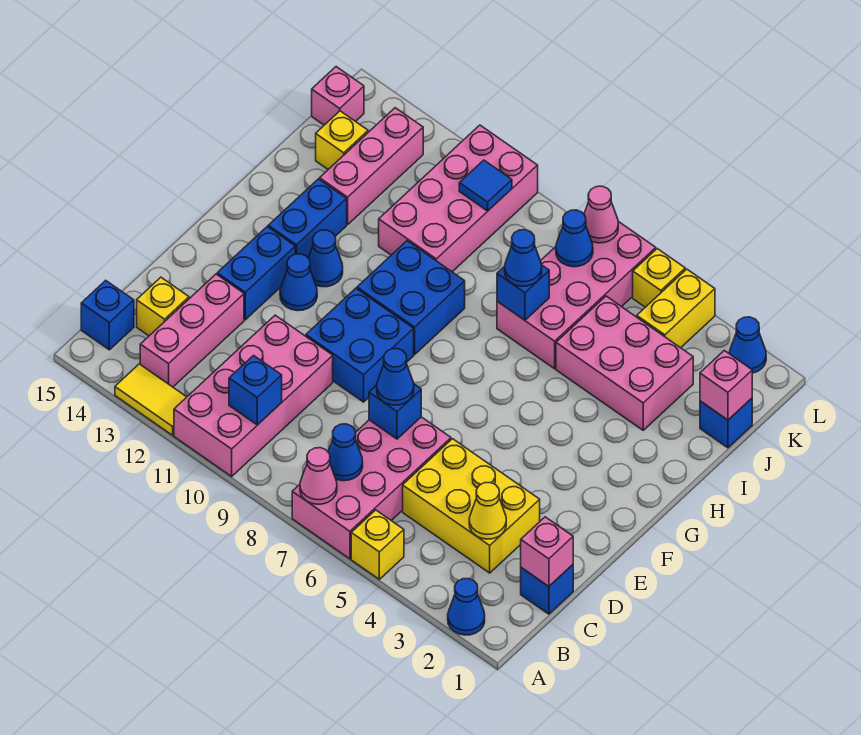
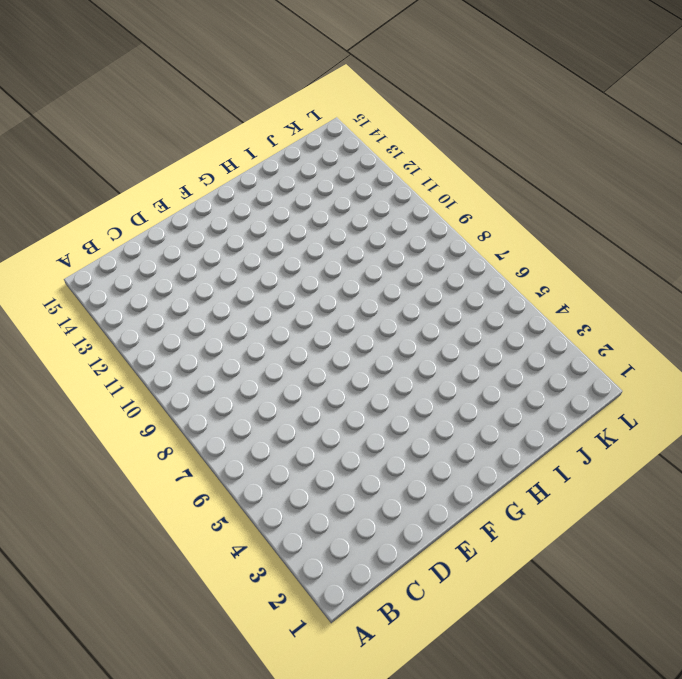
none -> blue cone A2 level 1
none -> yellow brick A5 level 1
none -> pink brick A6:D7 level 1
none -> pink brick A10:D11 level 1

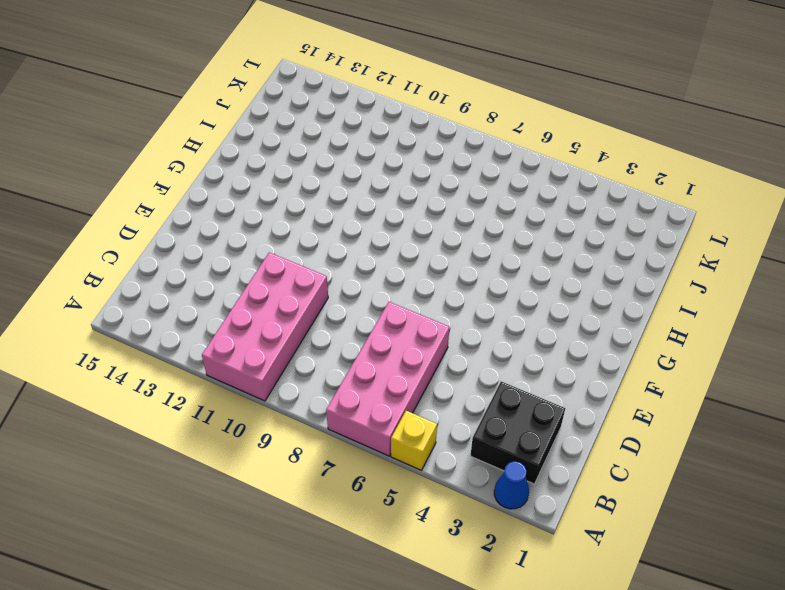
black brick B2:C3 level 1 -> yellow brick C3:D5 level 1
none -> yellow tile A12:A13 level 1
none -> pink brick B13:D13 level 1
none -> blue brick B15 level 1
none -> blue brick C1 level 1

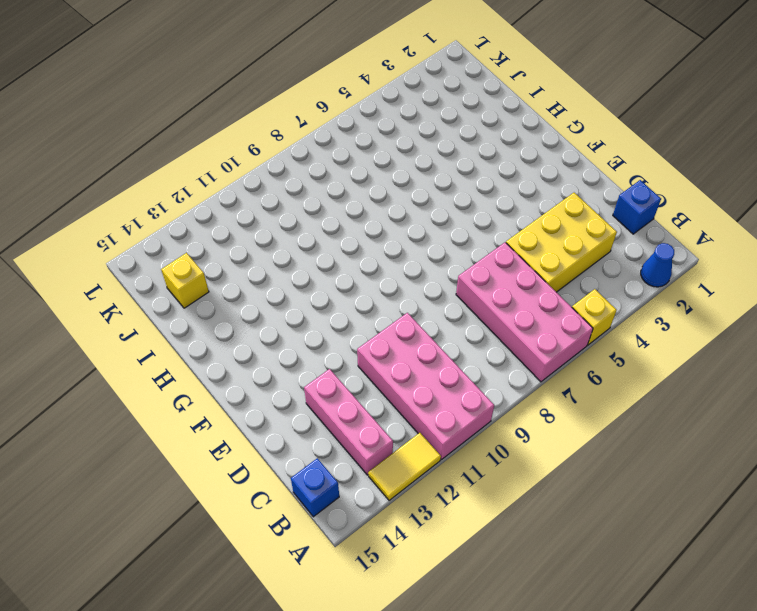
none -> yellow brick C14 level 1
none -> blue brick E9:F10 level 1
none -> blue brick E13:F13 level 1
none -> blue cone F12 level 1

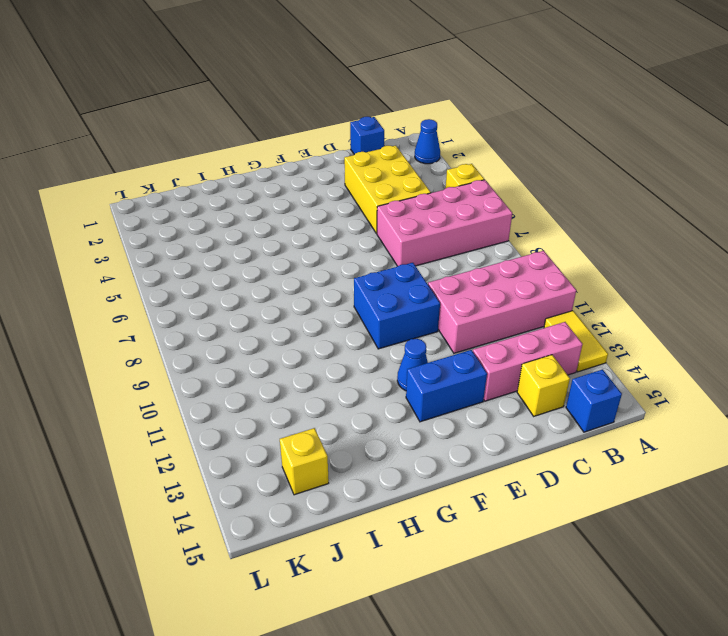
none -> blue brick G9:H10 level 1
none -> blue cone G12 level 1
none -> blue brick G13:H13 level 1
none -> pink brick I3:J5 level 1

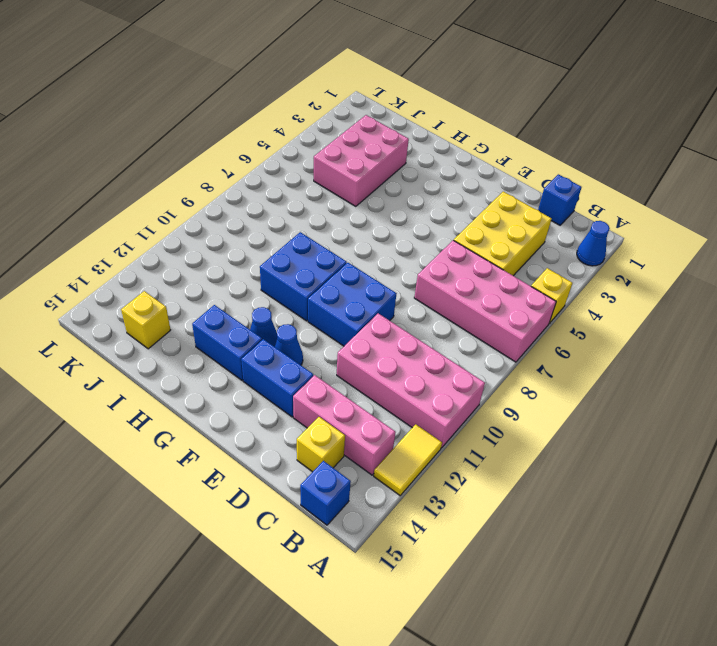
none -> pink brick I6:L7 level 1
none -> pink brick I10:L11 level 1
none -> pink brick I13:K13 level 1
none -> blue brick J1 level 1

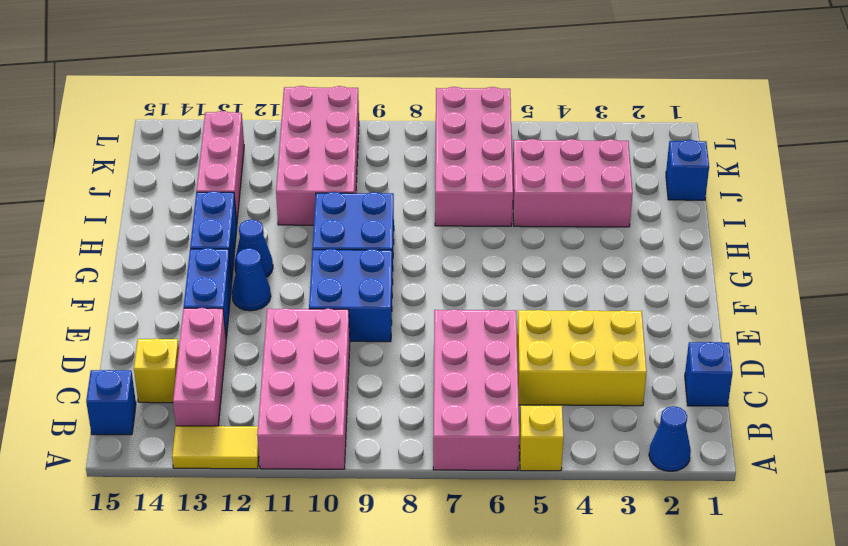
none -> yellow brick J14 level 1
none -> yellow brick K4:L4 level 1
none -> pink brick K15 level 1
none -> blue cone L2 level 1

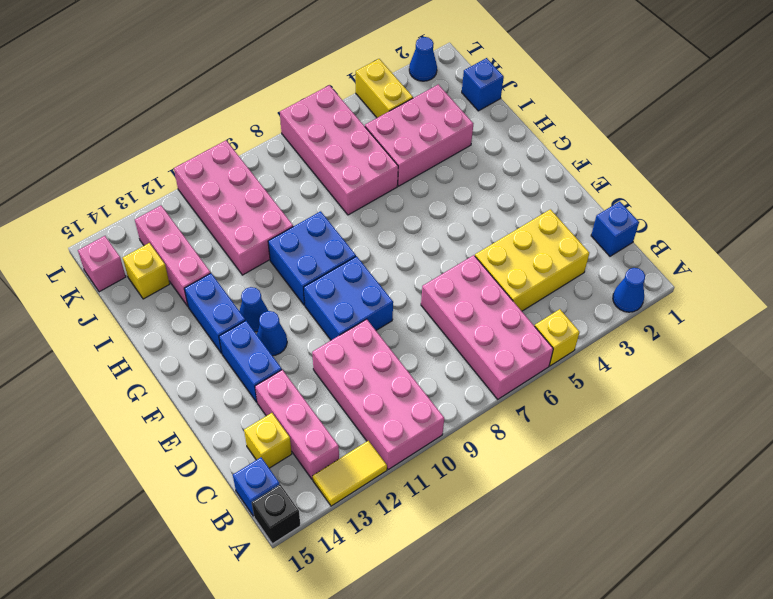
black brick A15 level 1 -> none
none -> yellow brick L5 level 1
none -> pink cone A7 level 2
none -> blue cone B7 level 2
none -> blue brick B10 level 2

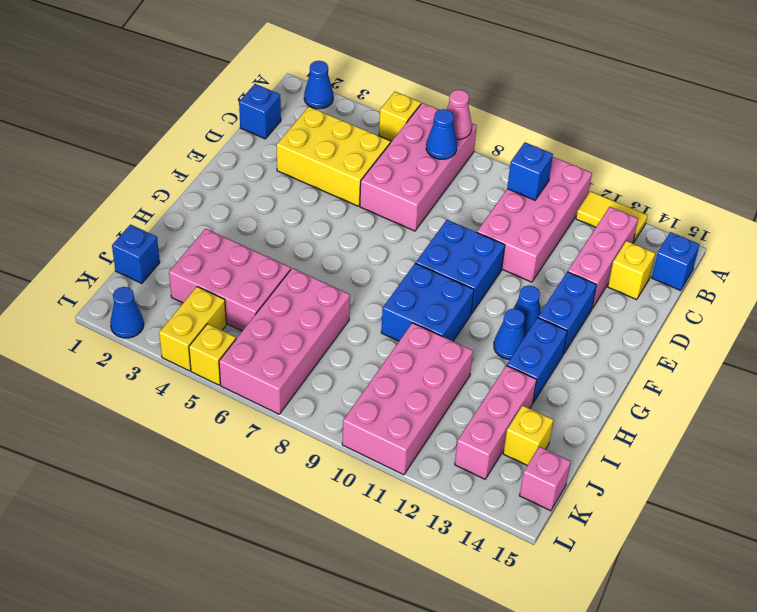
none -> pink brick C1 level 2
none -> yellow cone C3 level 2
none -> blue brick D7 level 2
none -> blue brick I7 level 2

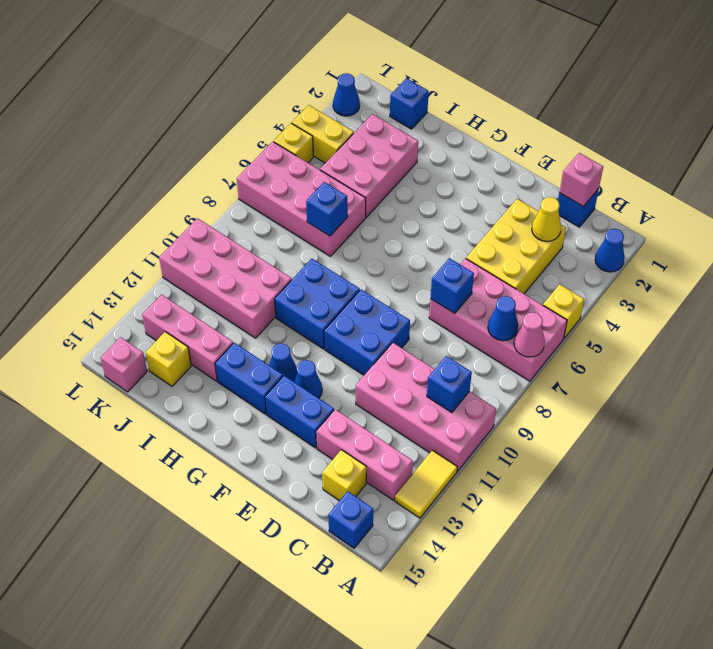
none -> pink brick J1 level 2
none -> blue cone K7 level 2
none -> blue tile K10 level 2
none -> pink cone L7 level 2

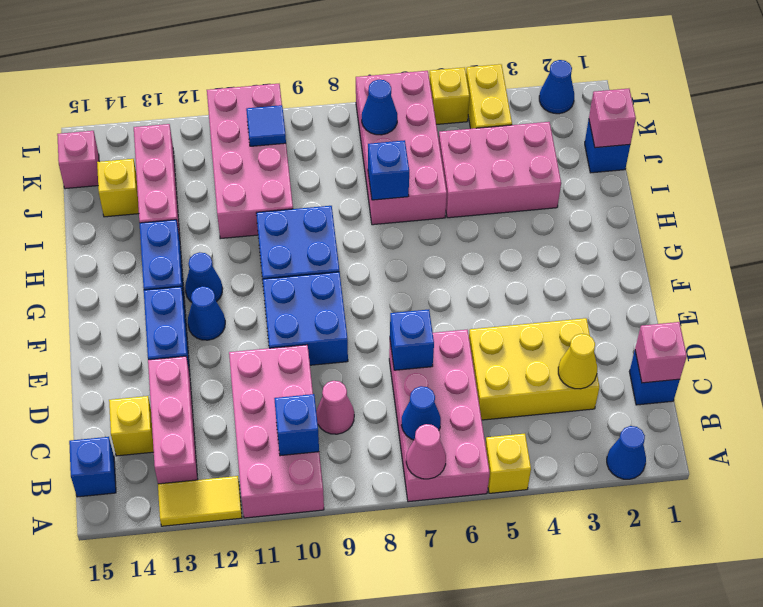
pink cone C9 level 1 -> pink cone L7 level 2
none -> blue cone D7 level 3
none -> blue cone I7 level 3

